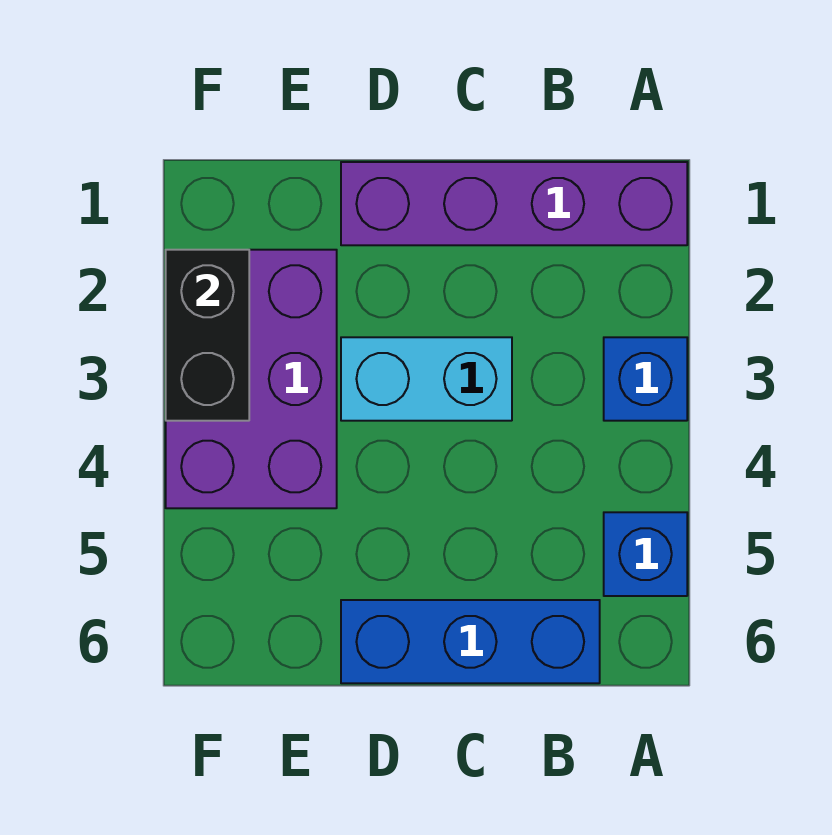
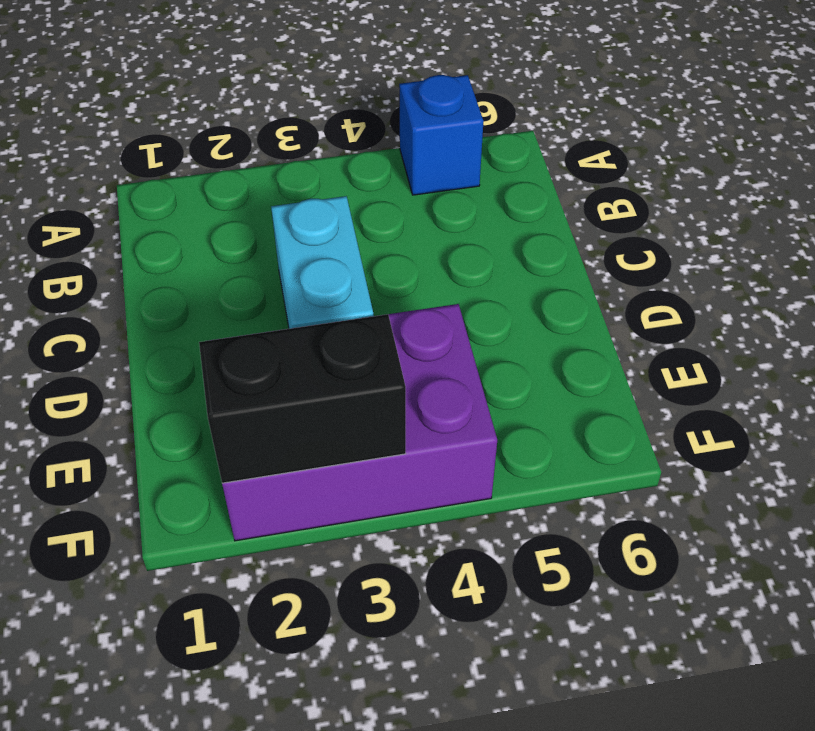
none -> purple brick A1:D1 level 1
none -> blue brick A3 level 1

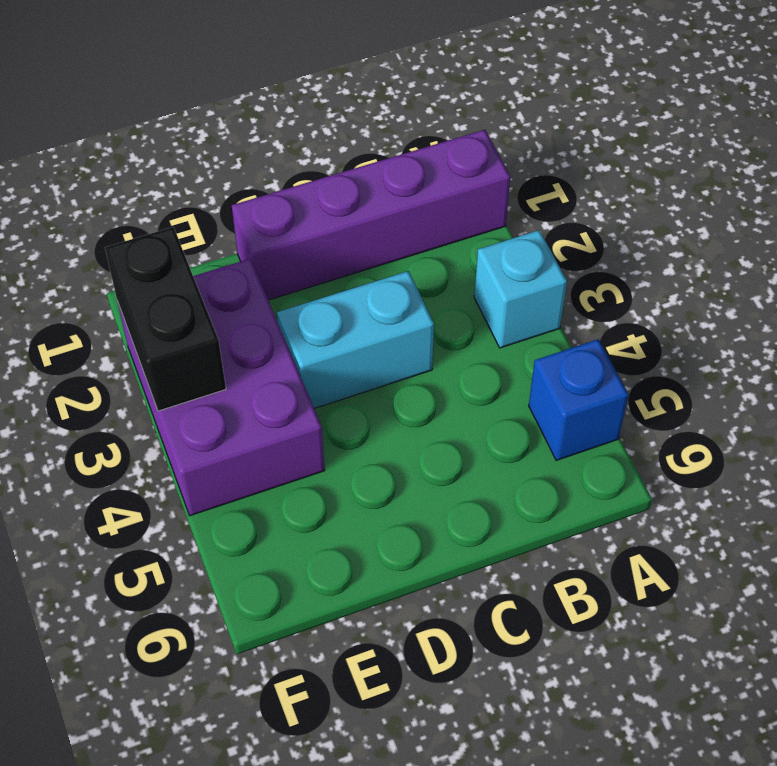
cyan brick A3 level 1 -> blue brick A3 level 1
none -> blue brick B6:D6 level 1

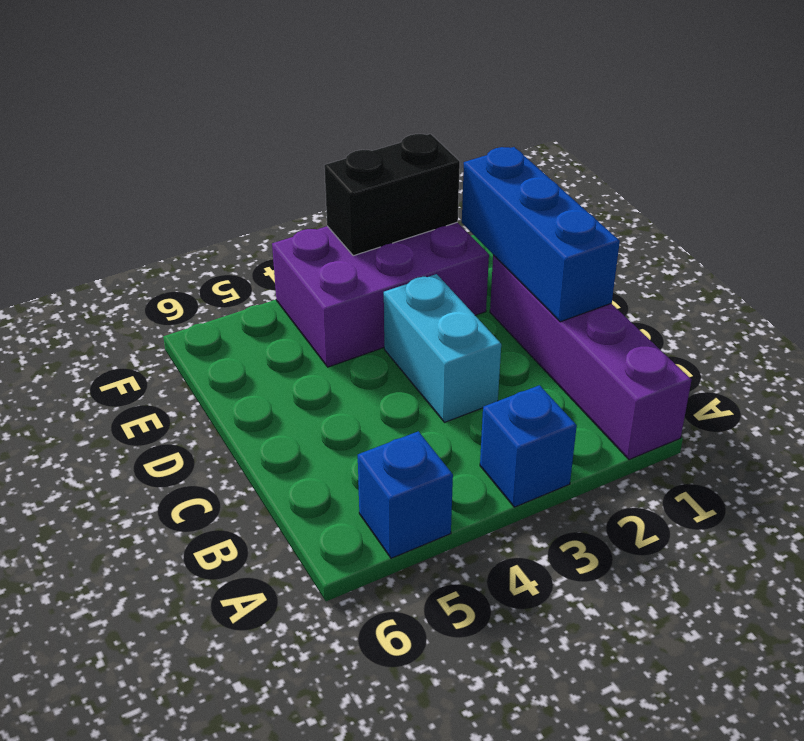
blue brick C1:E1 level 2 -> blue brick B6:D6 level 1

